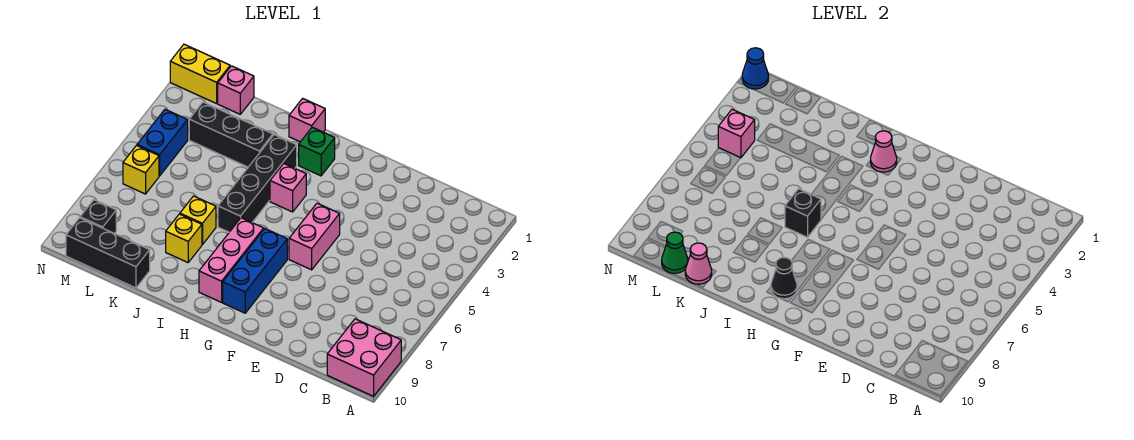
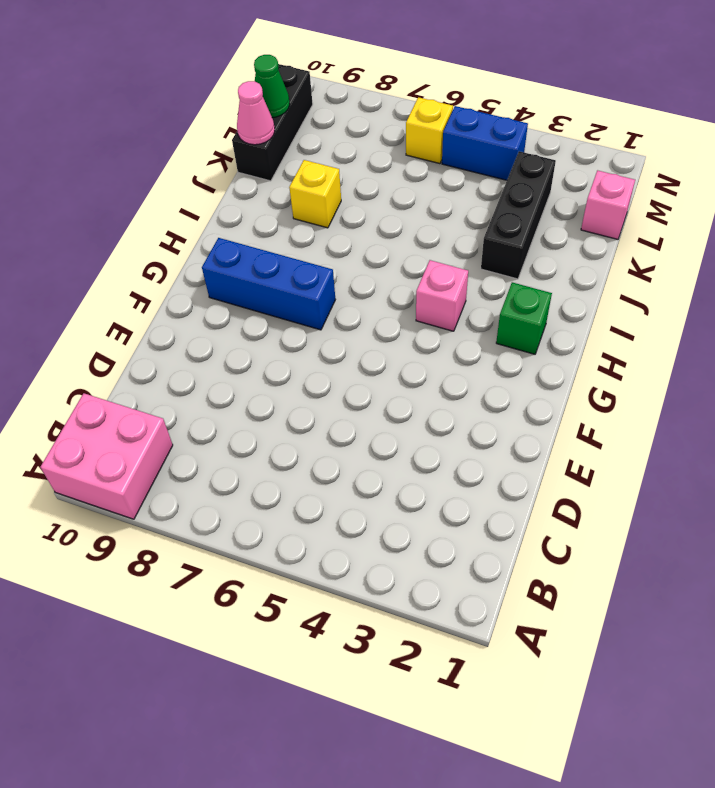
none -> pink brick F5:F6 level 1
none -> pink brick H7:H9 level 1
none -> pink brick I1 level 1

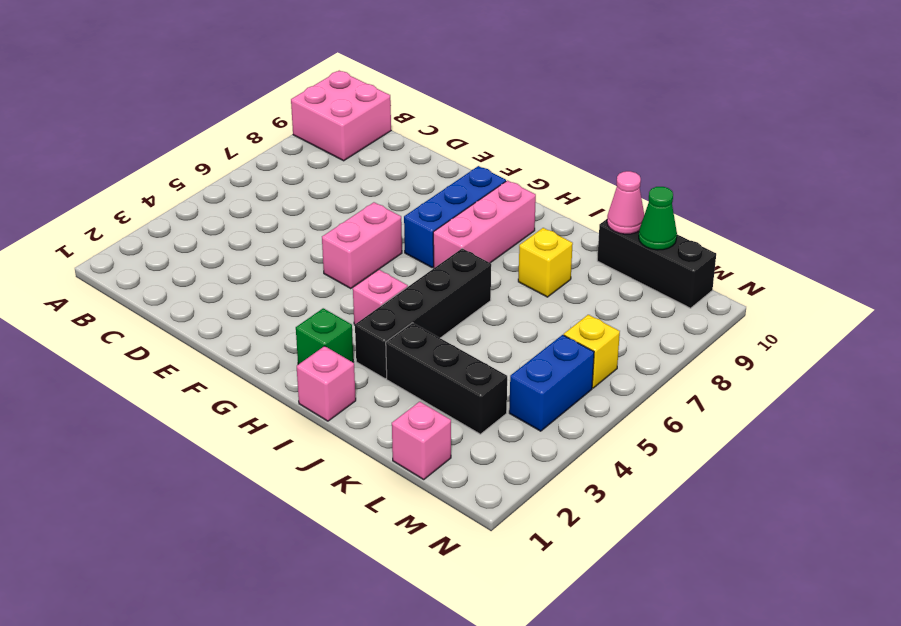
none -> yellow brick J7 level 1
none -> yellow brick M1:N1 level 1
none -> black brick M9 level 1

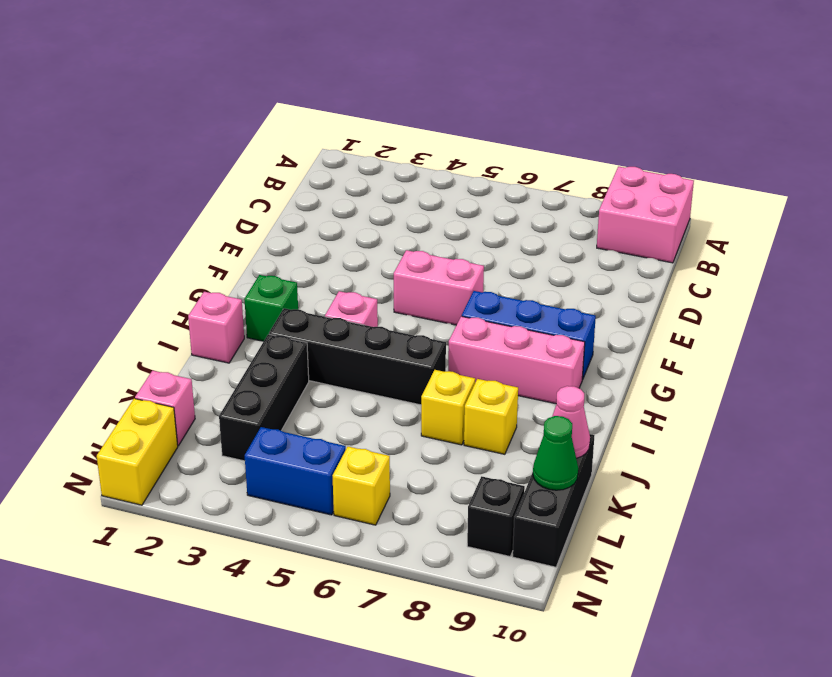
none -> pink cone H2 level 2
none -> black cone H9 level 2
none -> black brick I6 level 2

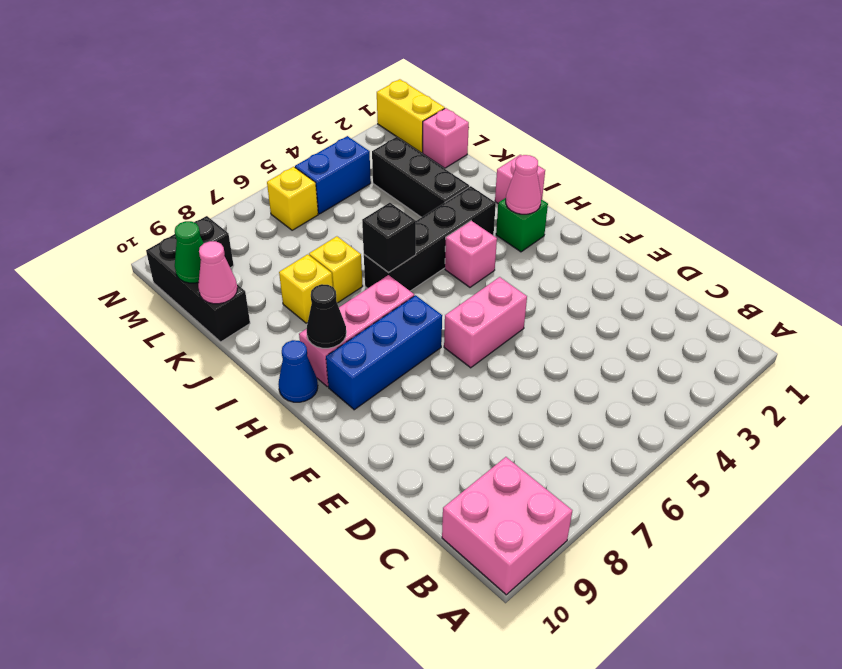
blue cone H10 level 1 -> blue cone N1 level 2
none -> pink brick M4 level 2

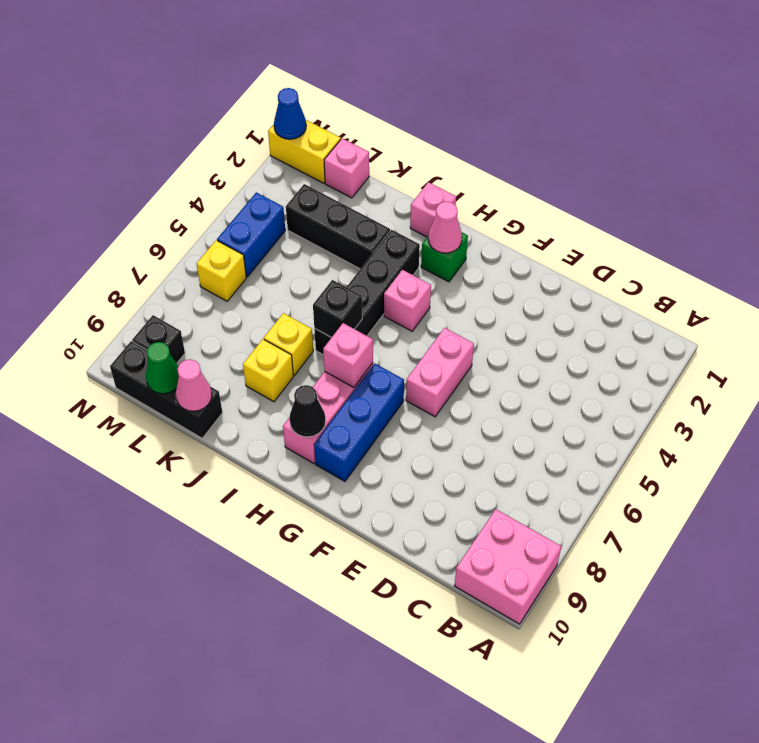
pink brick H7 level 2 -> pink brick M4 level 2

